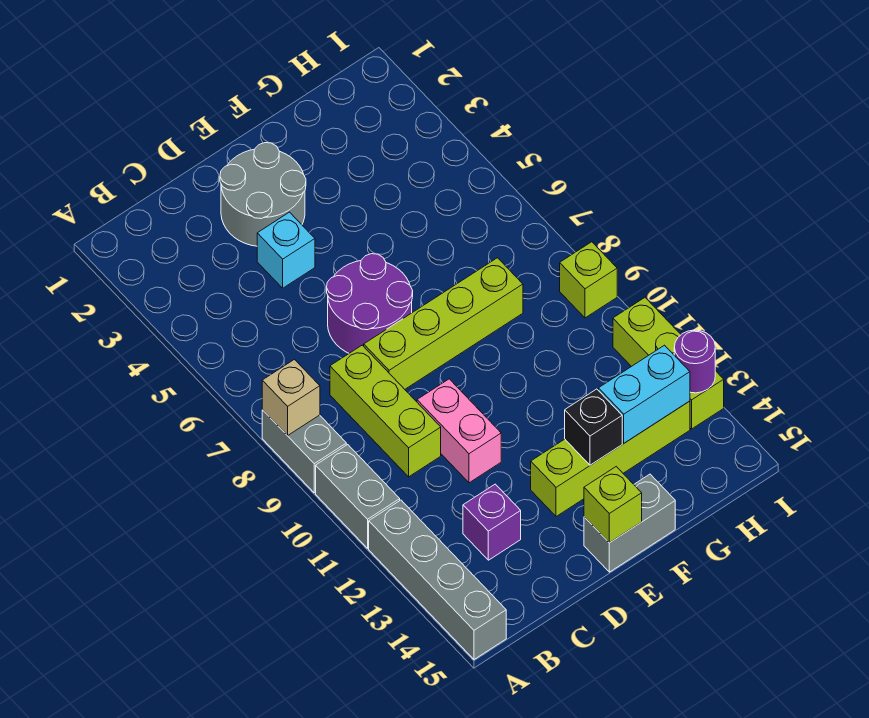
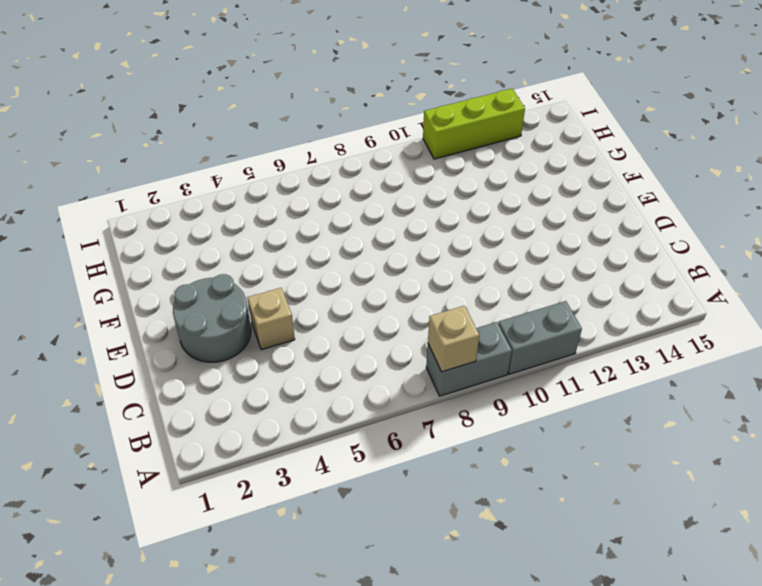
tan brick D4 level 1 -> cyan brick D4 level 1
none -> grey brick A12:A15 level 1
none -> lime brick C8:C10 level 1
none -> purple brick C13 level 1

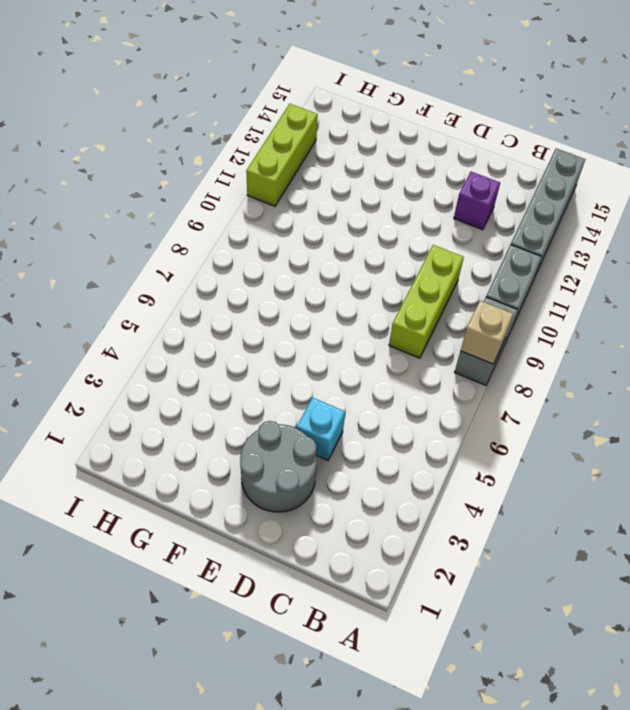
none -> purple round brick D6:E7 level 1
none -> lime brick D8:G8 level 1
none -> pink brick D10:D11 level 1

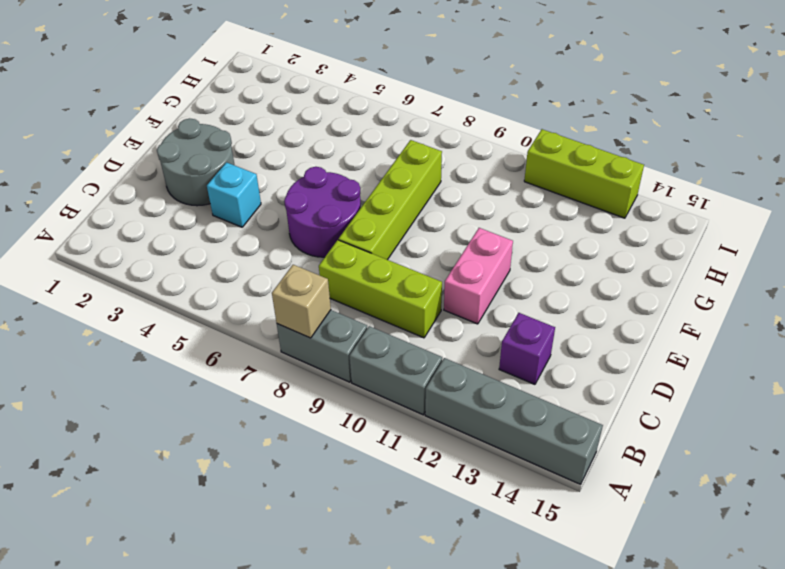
pink brick D11:E11 level 1 -> pink brick D10:D11 level 1
none -> lime brick E13:H13 level 1
none -> grey brick E15:F15 level 1
none -> lime brick I9 level 1

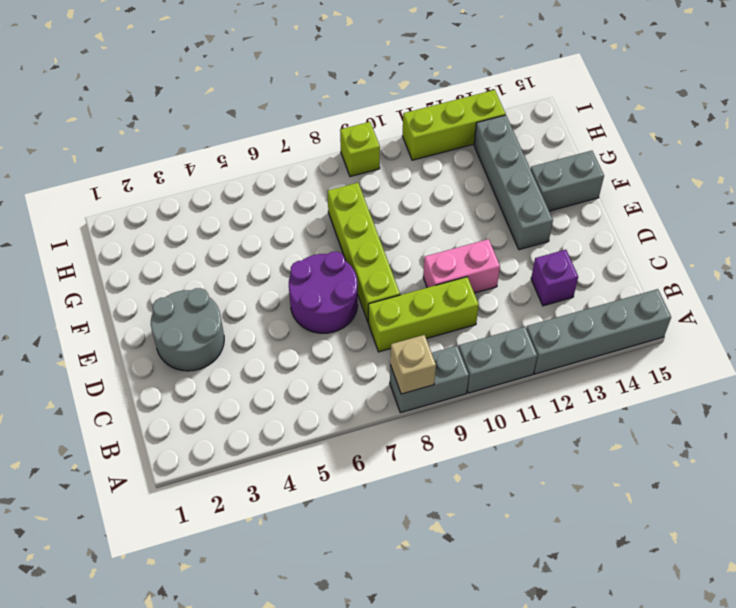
grey brick E13:H13 level 1 -> lime brick E13:H13 level 1
grey brick F14:F15 level 1 -> grey brick E15:F15 level 1
none -> cyan brick D4 level 1
none -> lime brick E15 level 2
none -> black brick F13 level 2

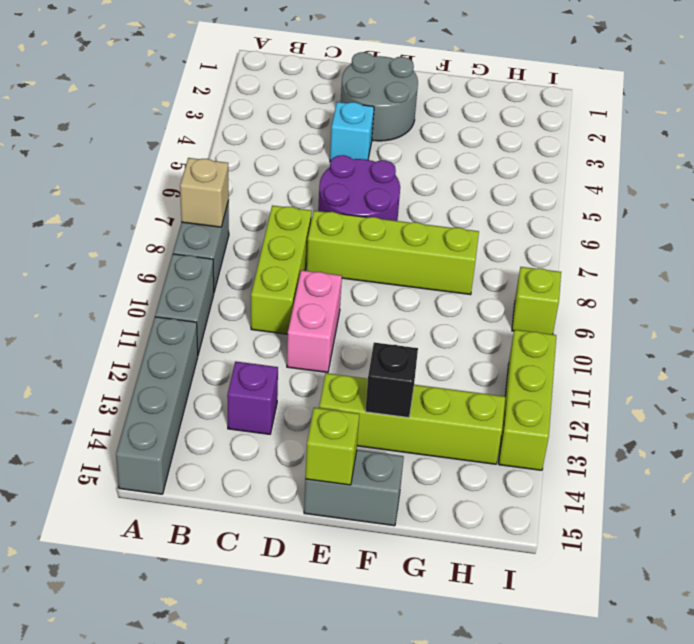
none -> cyan brick G13:H13 level 2
none -> purple round brick I13 level 2

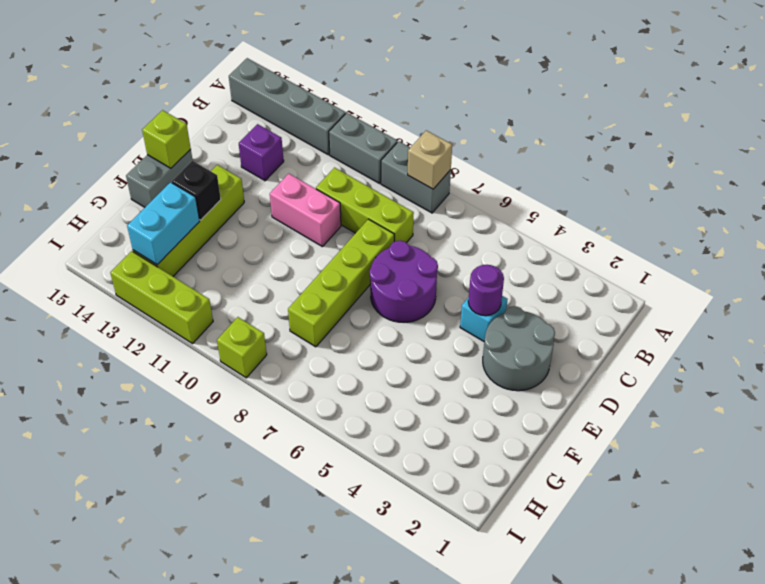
purple round brick D4 level 2 -> purple round brick I13 level 2

